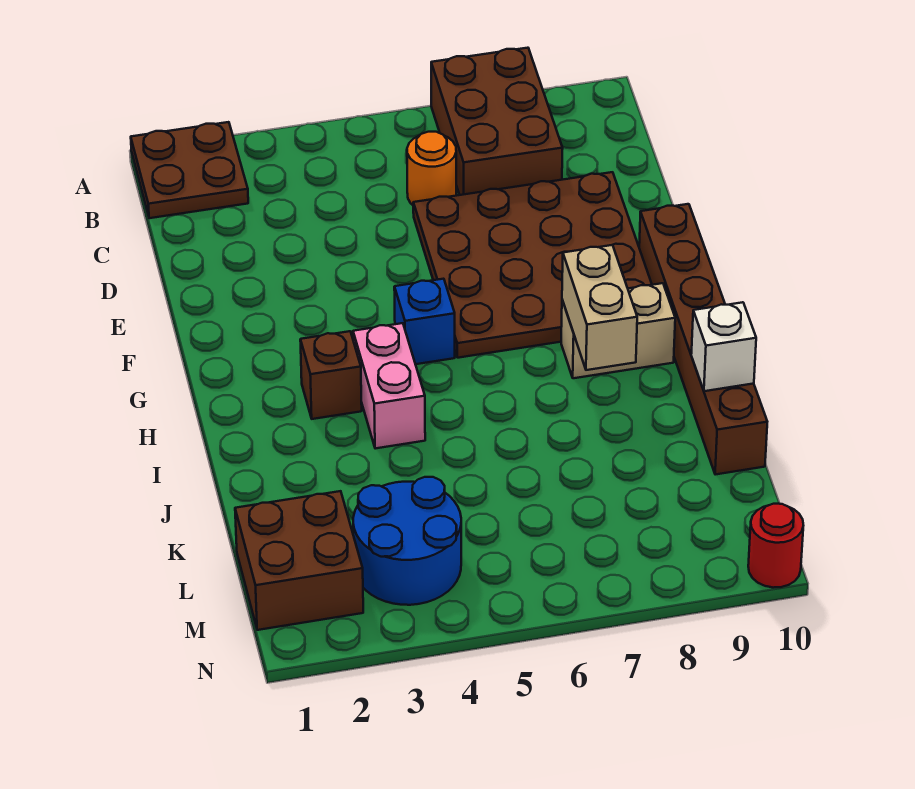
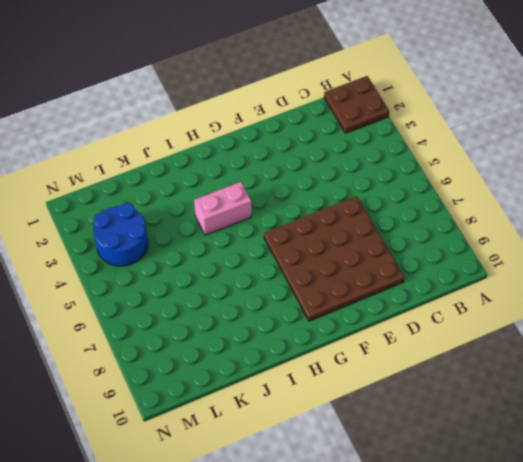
none -> brown brick A7:C8 level 1
none -> orange round brick C6 level 1
none -> brown brick F10:K10 level 1

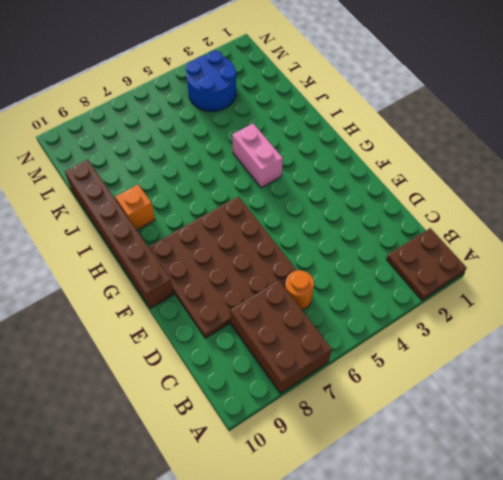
orange brick I9 level 1 -> none
none -> blue brick G5 level 1
none -> brown brick H3 level 1
none -> tan brick H8:H9 level 1

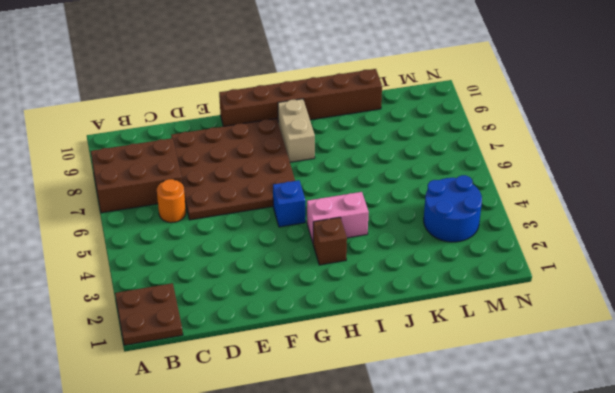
none -> brown brick L1:M2 level 1
none -> red round brick N10 level 1
none -> tan brick H8:I8 level 2

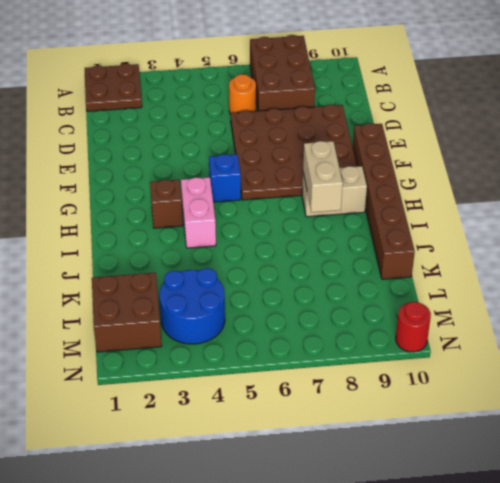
none -> white brick J10 level 2

